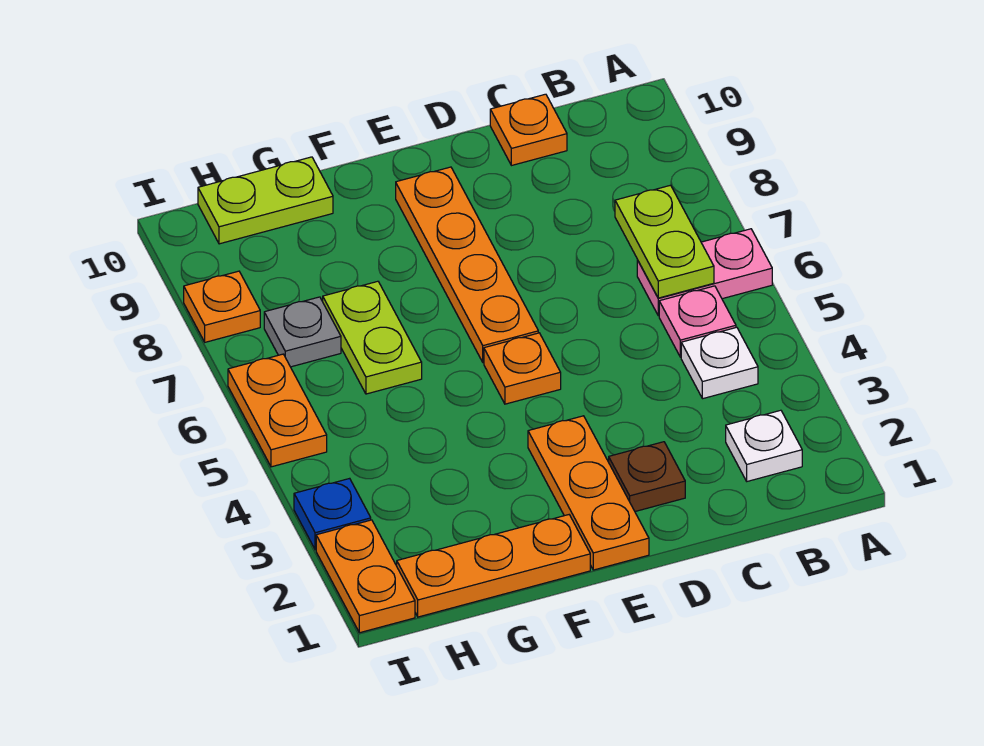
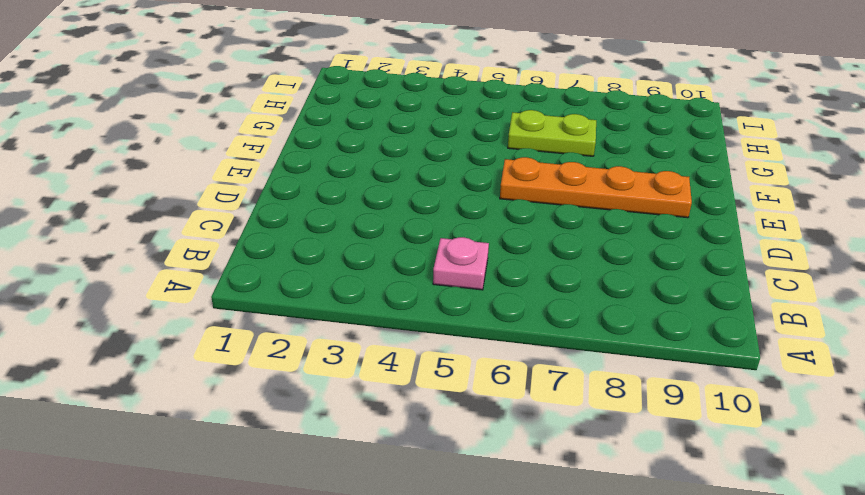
none -> pink plate A6:B6 level 1
none -> white plate B2 level 1
none -> white plate B4 level 1

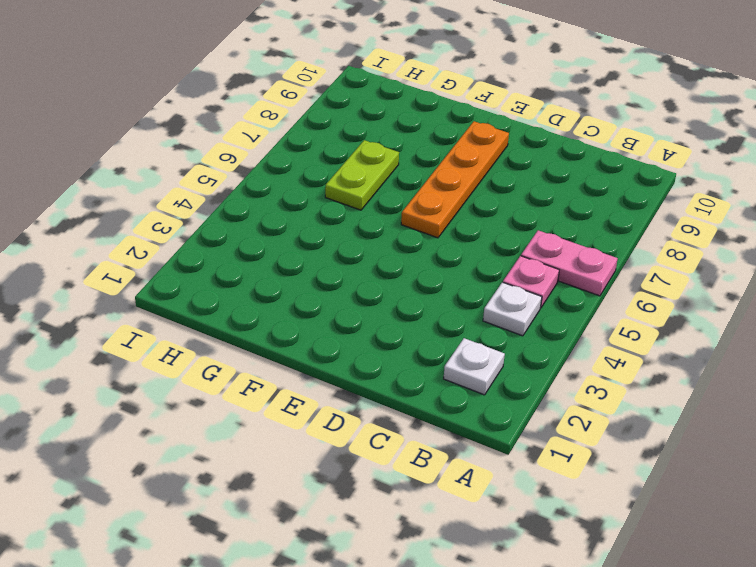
none -> orange plate C10 level 1
none -> brown plate D2 level 1
none -> orange plate E1:E3 level 1

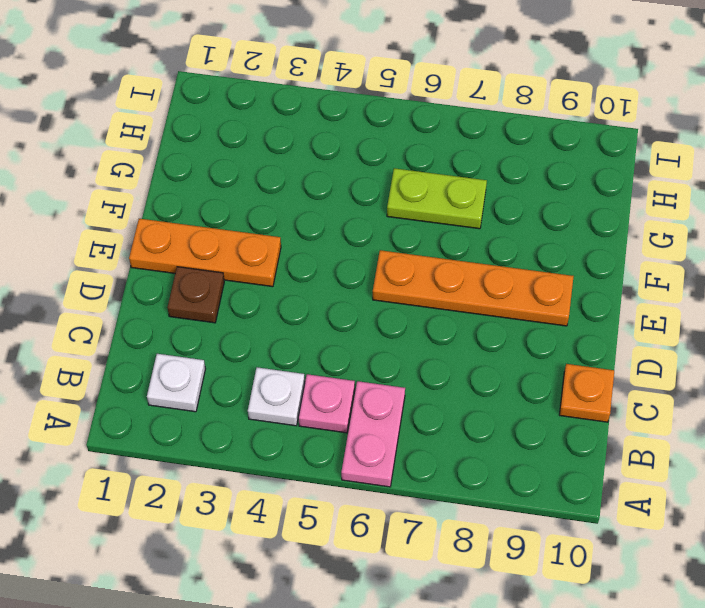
none -> orange plate E5 level 1
none -> orange plate F1:H1 level 1
none -> lime plate G10:H10 level 1

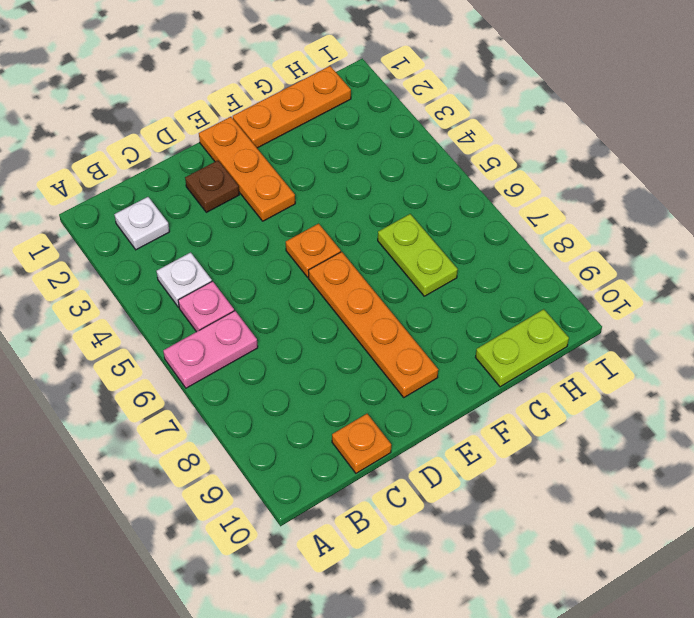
none -> grey plate H7 level 1
none -> orange plate I1:I2 level 1
none -> blue plate I3 level 1

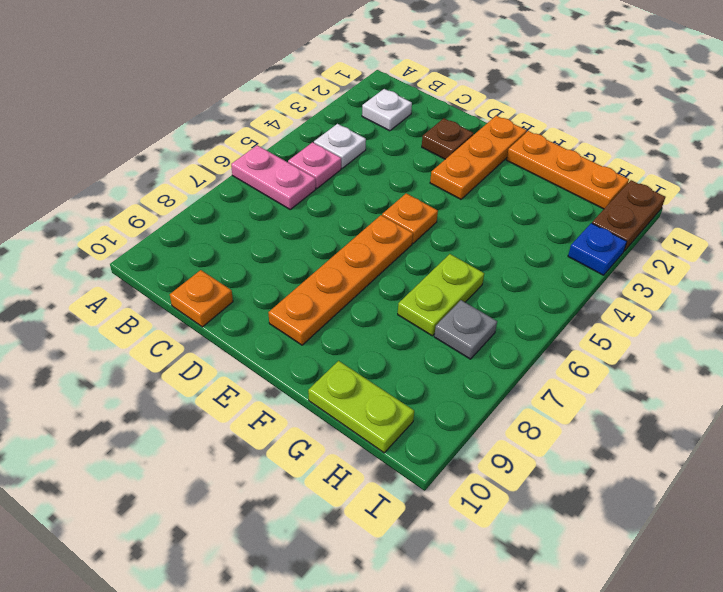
brown plate I1:I2 level 1 -> orange plate I1:I2 level 1
none -> orange plate I5:I6 level 1
none -> orange plate I8 level 1
none -> lime plate B6:B7 level 2

